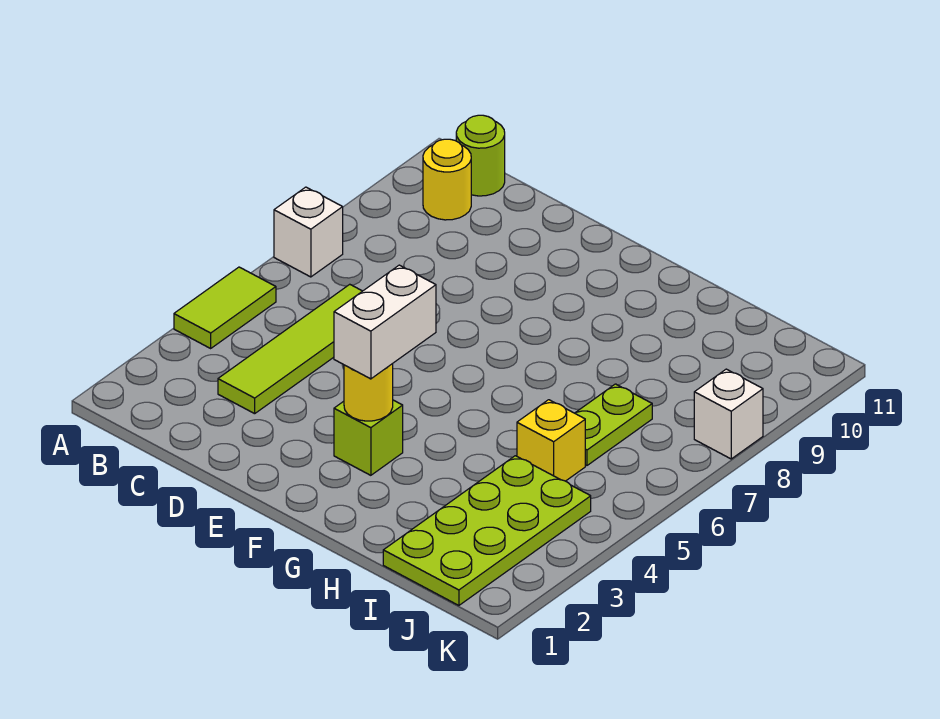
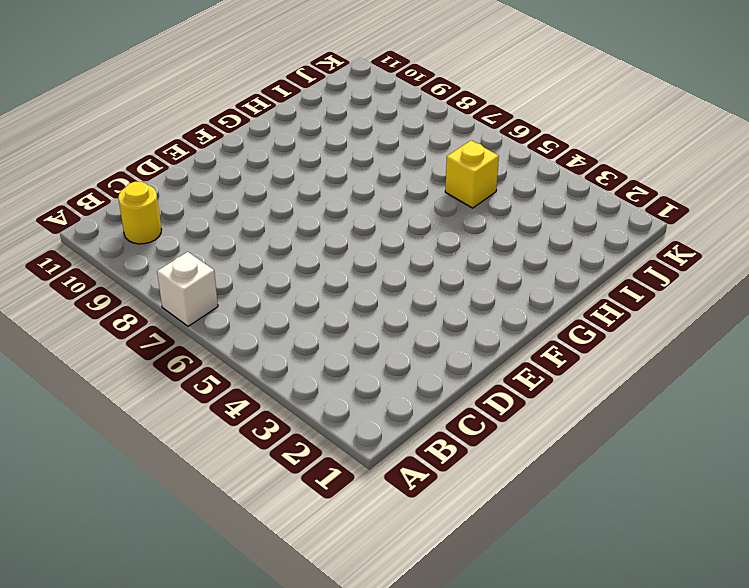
none -> lime tile A4:A5 level 1
none -> lime round brick B11 level 1
none -> lime tile C3:C6 level 1

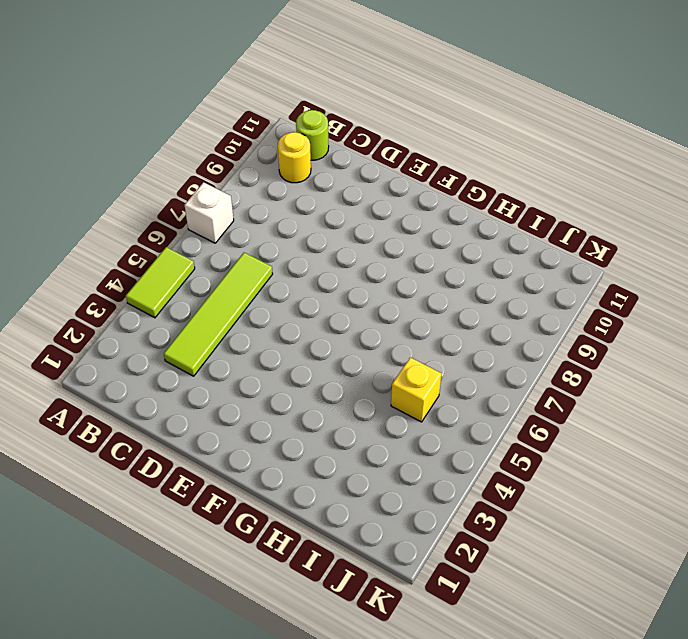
none -> lime brick F3 level 1
none -> lime plate I1:J4 level 1
none -> lime plate I6:I7 level 1

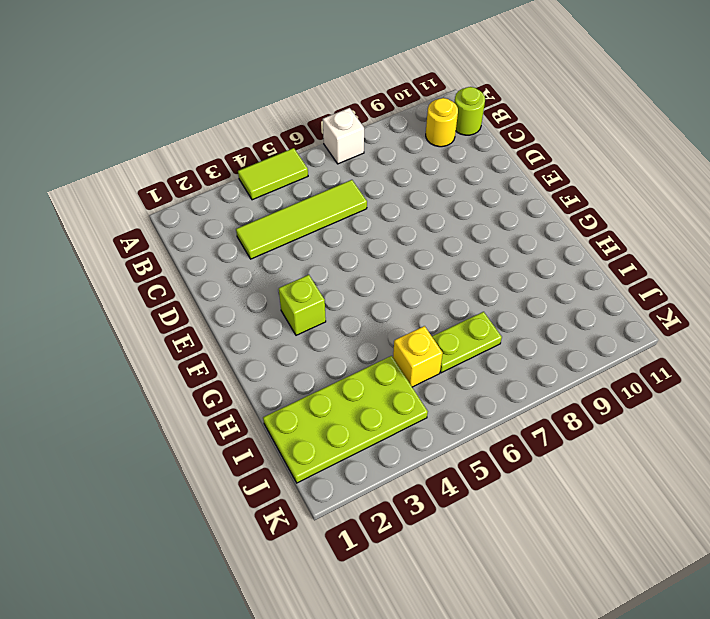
none -> white brick K8 level 1
none -> yellow round brick F3 level 2
none -> white brick F3:F4 level 3

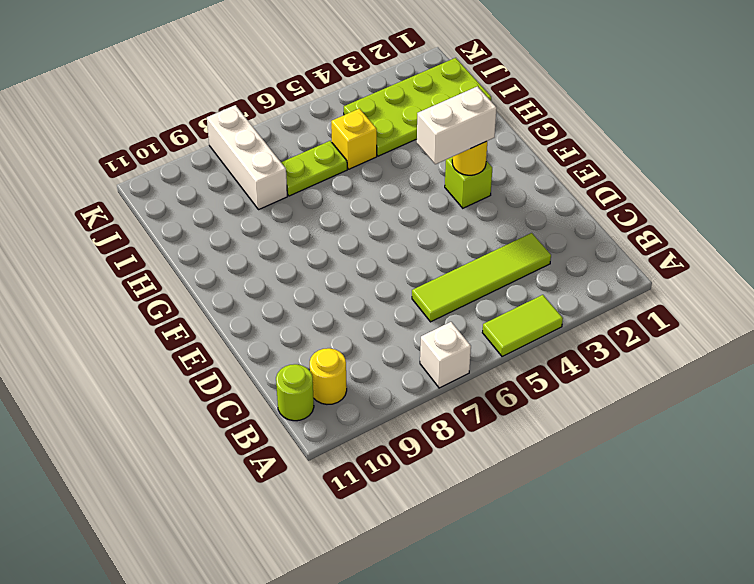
white brick I8:K8 level 1 -> white brick K8 level 1

